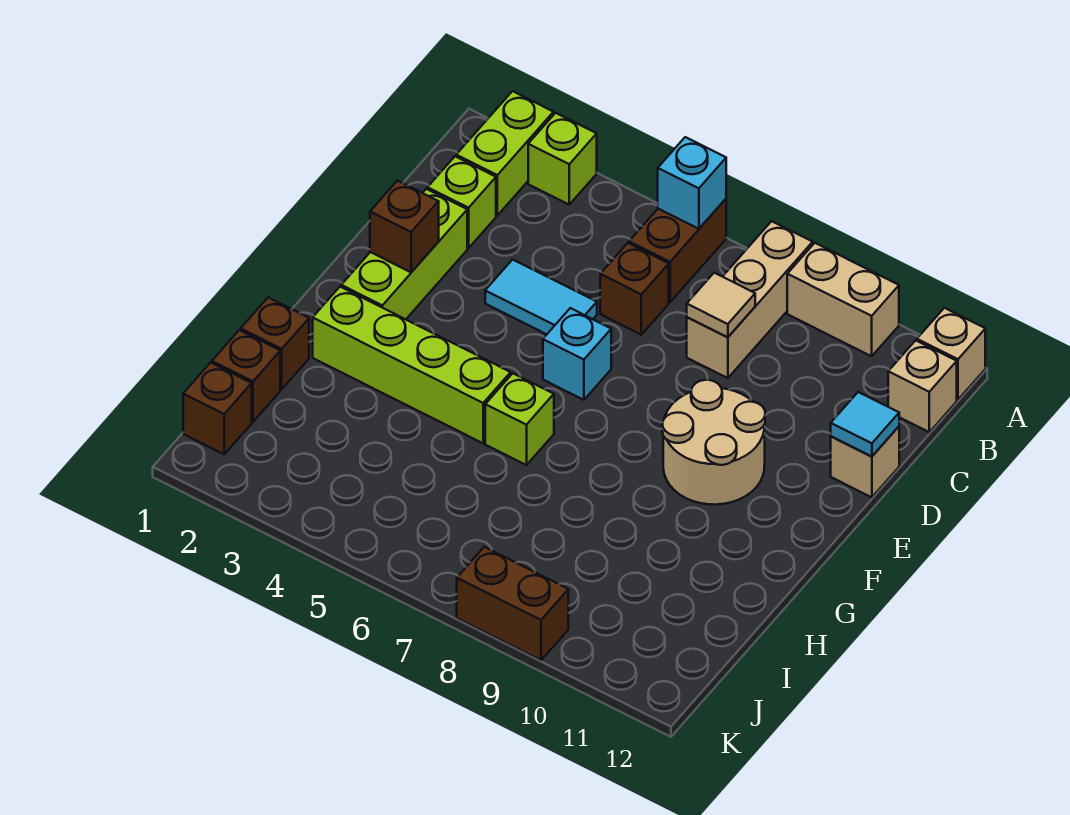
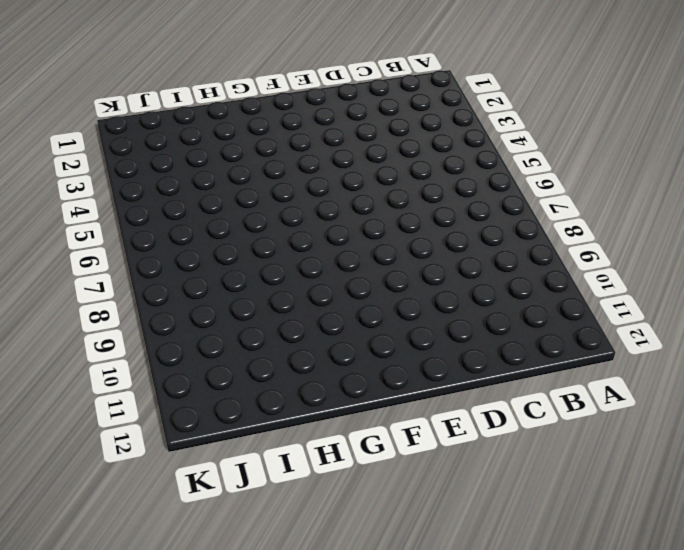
none -> lime brick A2:B2 level 1
none -> lime brick A3 level 1
none -> brown brick A6:B6 level 1

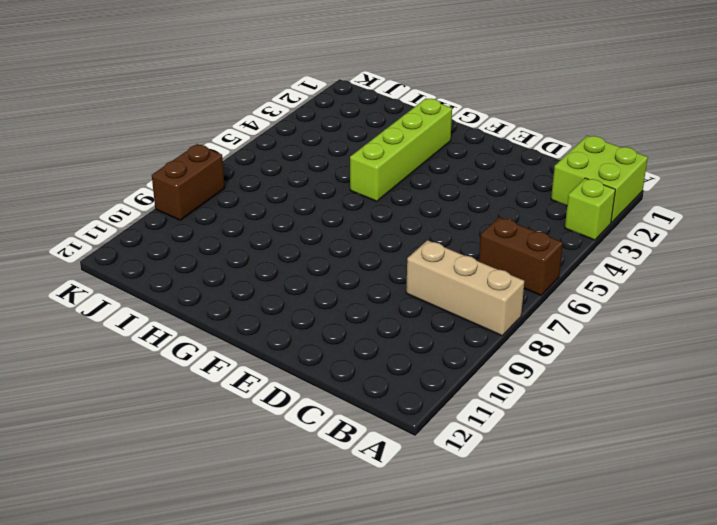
lime brick A1:B2 level 1 -> lime brick A2:B2 level 1
none -> tan brick A9:A10 level 1
none -> tan brick A12 level 1
none -> tan brick B12 level 1

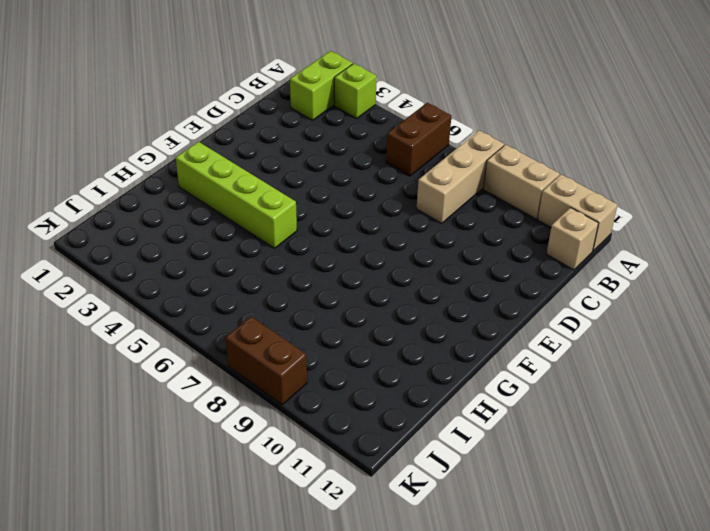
tan brick A11:A12 level 1 -> tan brick A12 level 1
none -> lime brick C2 level 1
none -> brown brick C6 level 1
none -> lime brick D2:F2 level 1

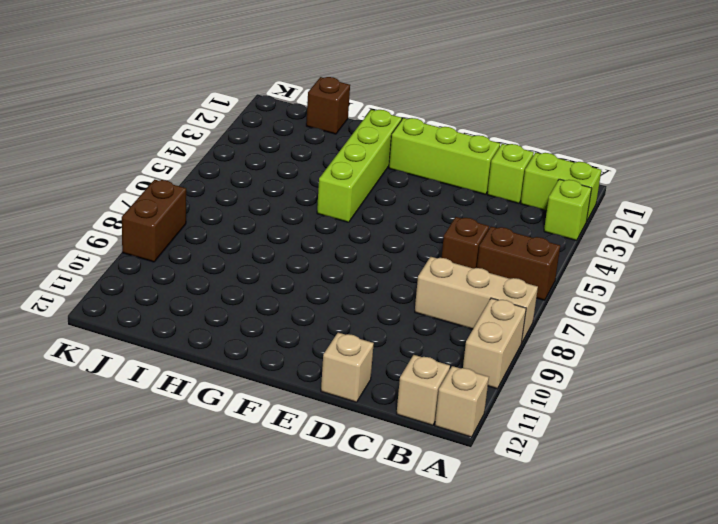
none -> cyan tile D4:D5 level 1
none -> cyan brick E6 level 1
none -> tan round brick E9:F10 level 1

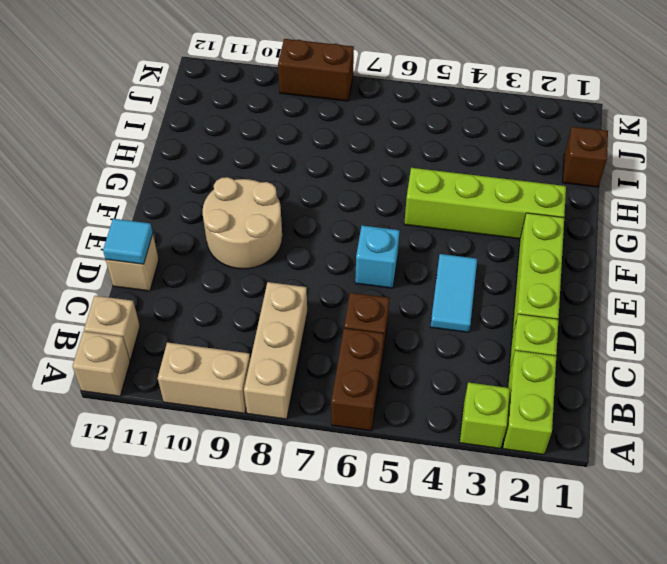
cyan tile D4:E4 level 1 -> cyan tile D4:D5 level 1
none -> lime brick G6 level 1
none -> brown brick H1 level 1
none -> brown brick J1 level 1

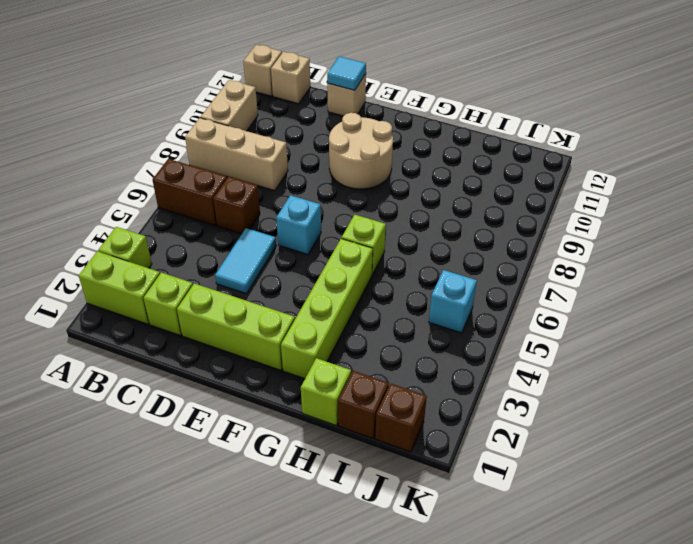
lime brick H1 level 1 -> brown brick H1 level 1
cyan brick J5 level 1 -> cyan brick A6 level 2
none -> brown brick K8:K9 level 1
none -> tan tile C8 level 2
none -> brown brick E2 level 2

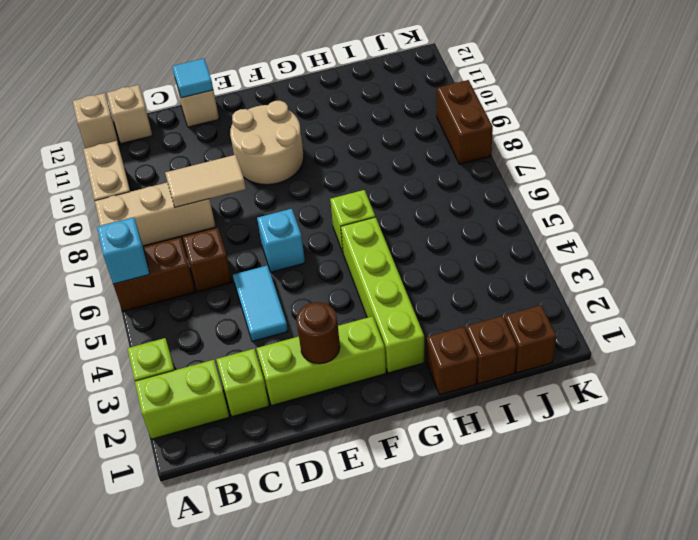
tan tile C8:D8 level 2 -> tan tile C8 level 2
brown round brick E2 level 2 -> brown brick E2 level 2

